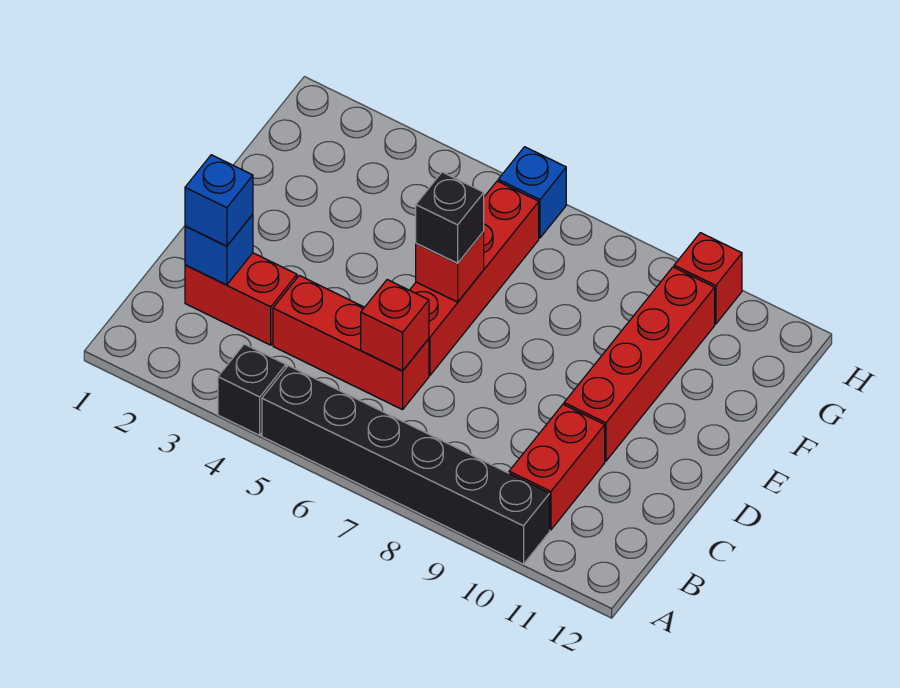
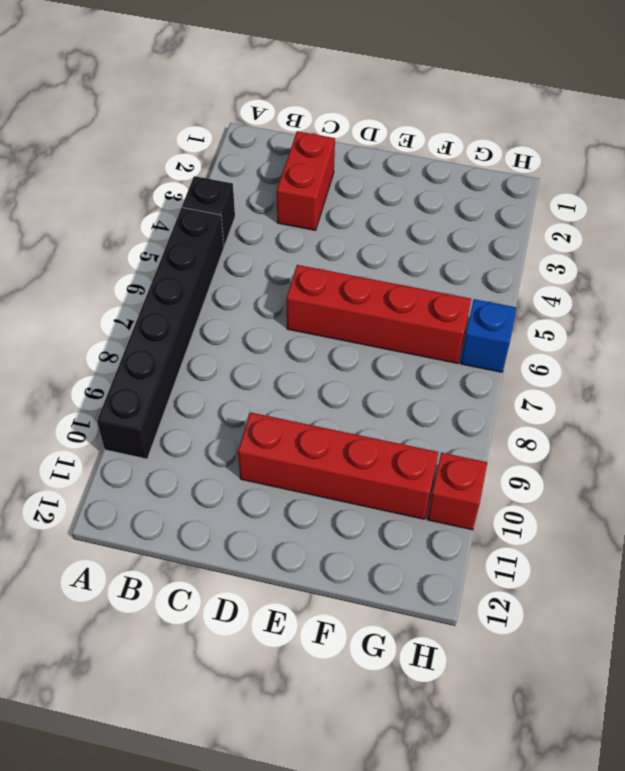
none -> red brick B10:C10 level 1
none -> red brick C4:C6 level 1
none -> blue brick C2 level 2

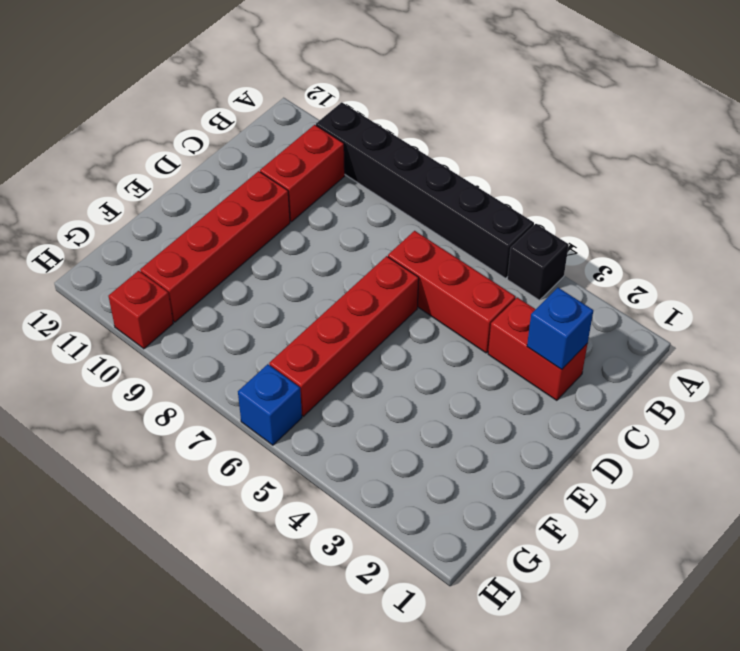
none -> red brick C6 level 2
none -> red brick E6 level 2
none -> blue brick C2 level 3

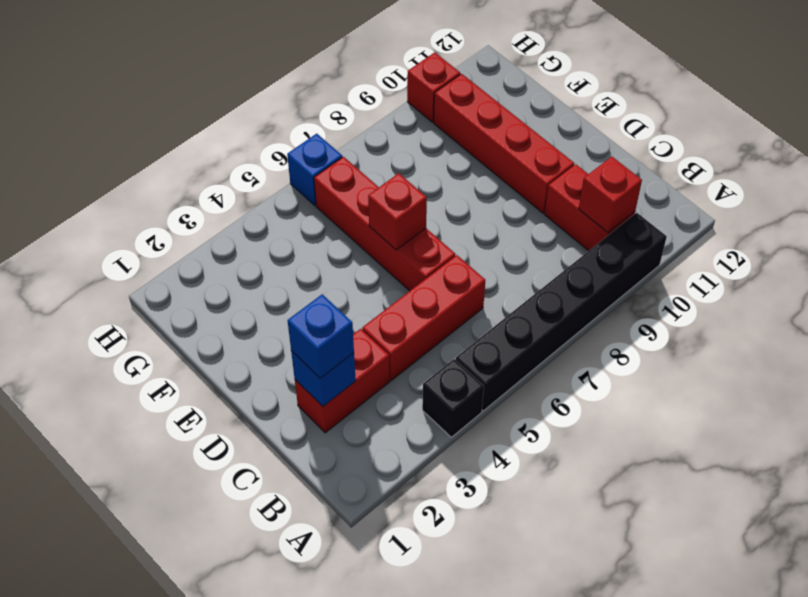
red brick B10 level 2 -> red brick C6 level 2
none -> black brick E6 level 3

